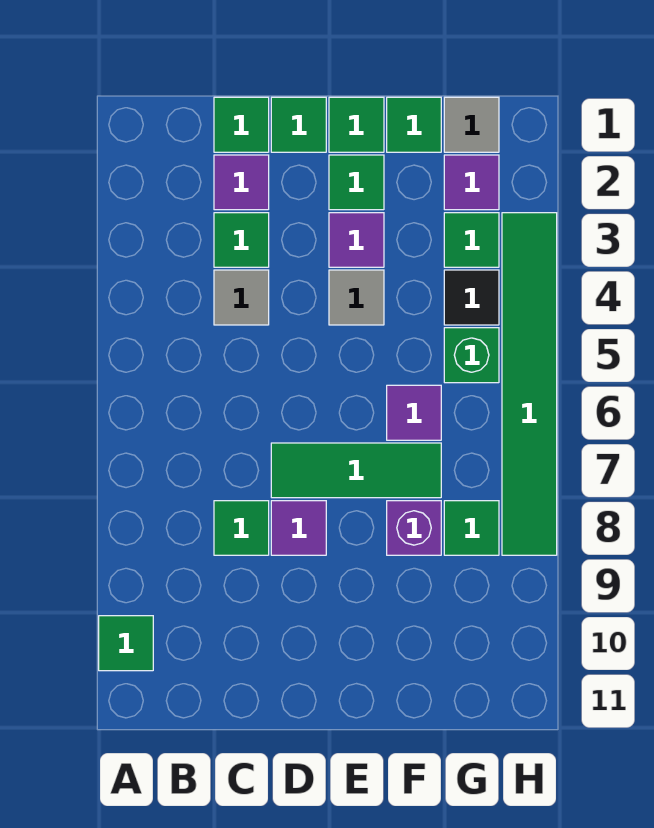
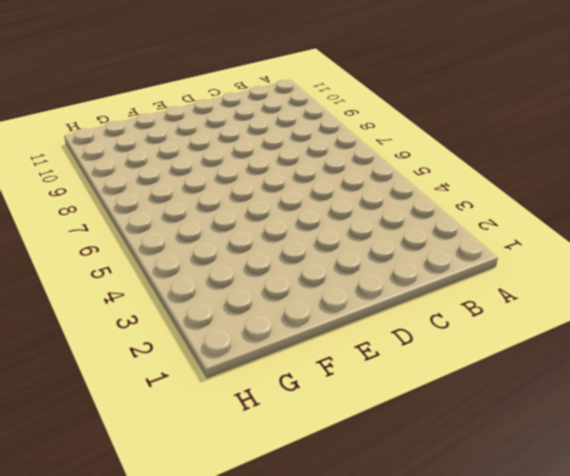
none -> green tile A10 level 1
none -> green tile C1 level 1
none -> purple tile C2 level 1

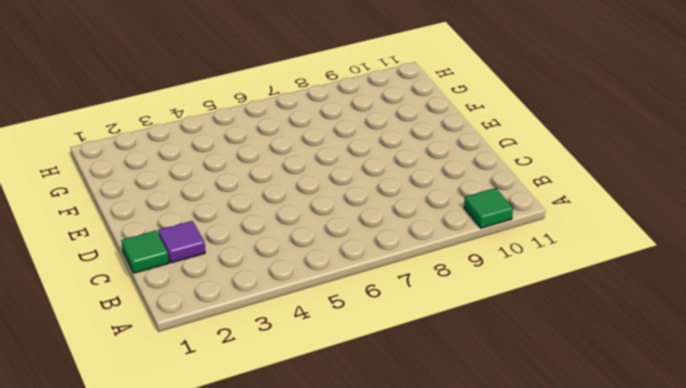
none -> green tile C3 level 1
none -> grey tile C4 level 1
none -> green tile C8 level 1

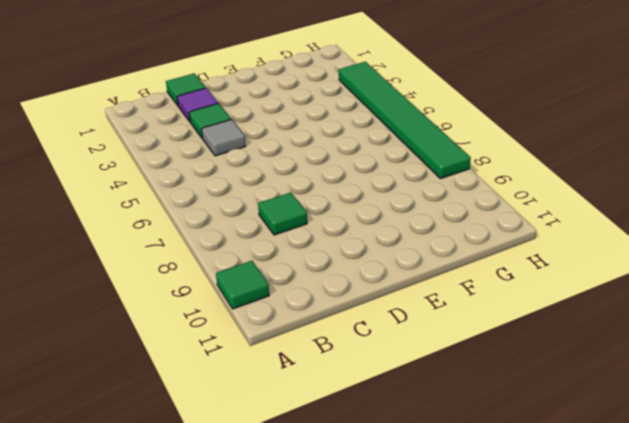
none -> green tile D1 level 1
none -> green tile D7:F7 level 1
none -> purple tile D8 level 1

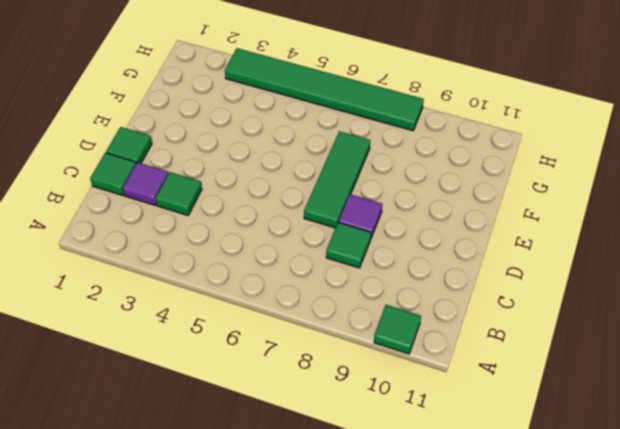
none -> grey tile C4 level 1
none -> green tile E1 level 1
none -> green tile E2 level 1

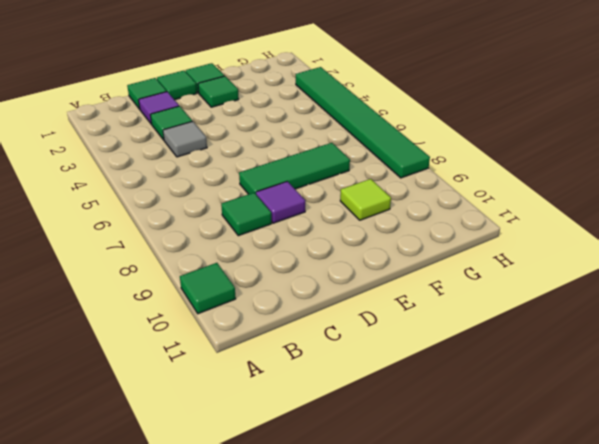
lime tile F9 level 1 -> none
none -> purple tile E3 level 1
none -> grey tile E4 level 1
none -> green tile F1 level 1

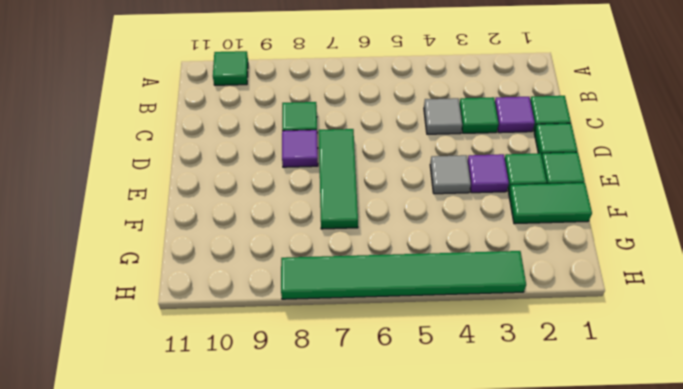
green tile F1:F2 level 1 -> green tile F1 level 1
none -> purple tile F6 level 1
none -> purple brick F8 level 1
none -> grey tile G1 level 1

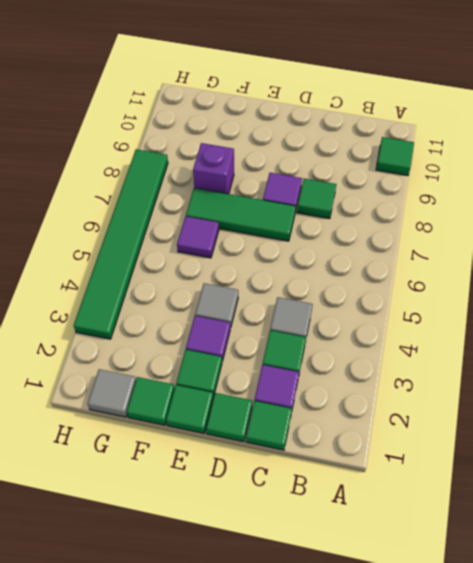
none -> purple tile G2 level 1
none -> green tile G3 level 1
none -> black tile G4 level 1

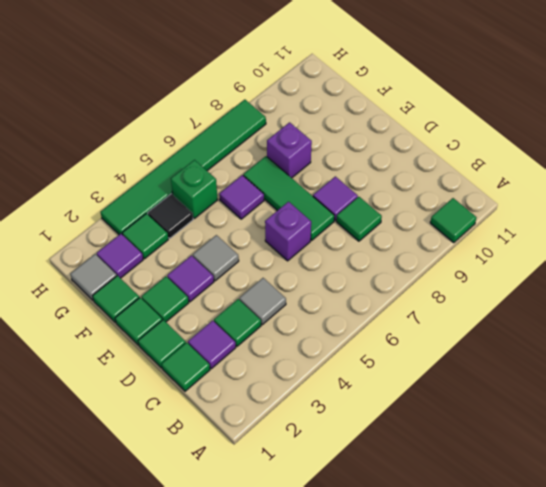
purple brick D6 level 1 -> none
none -> green tile G8 level 1

